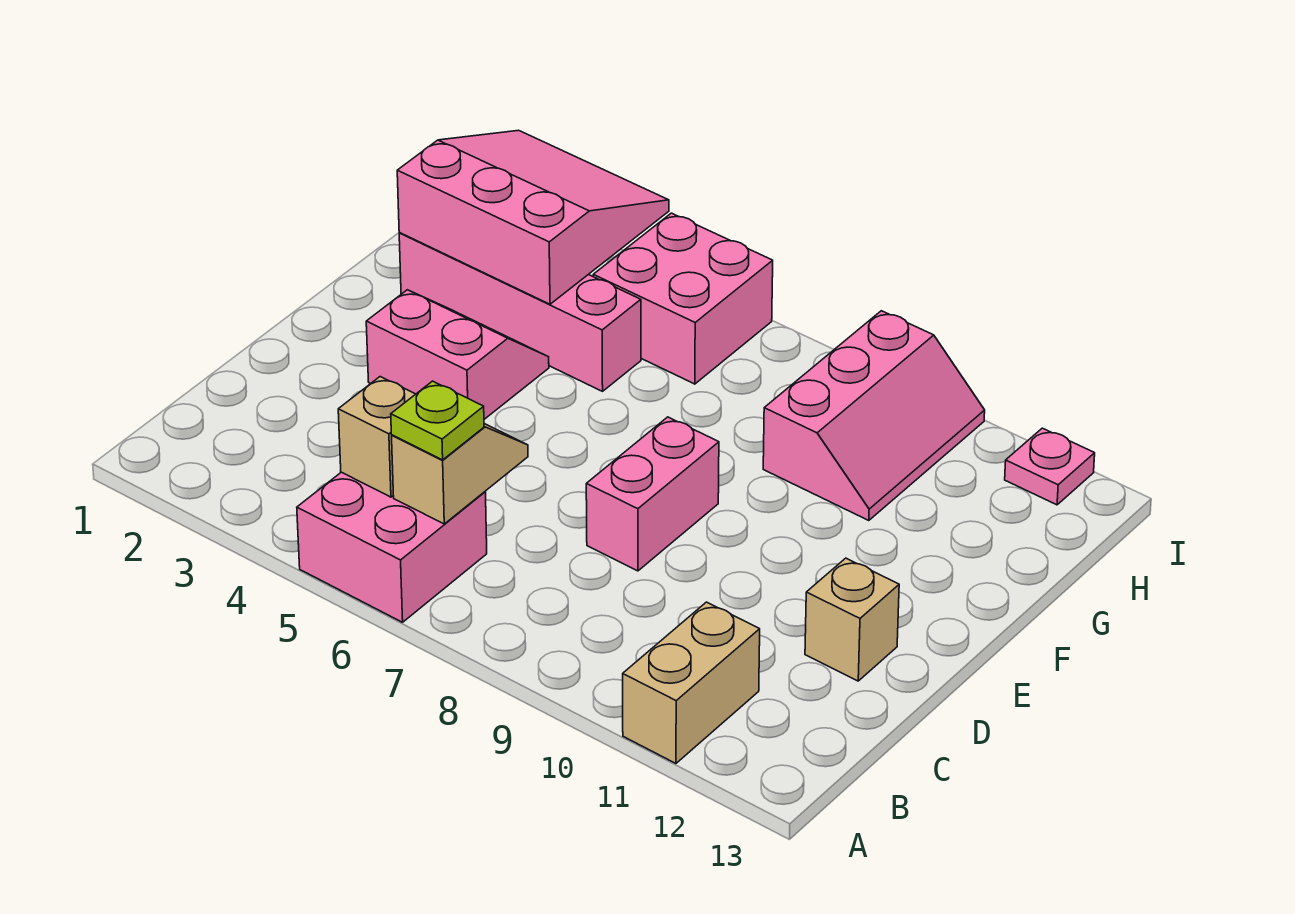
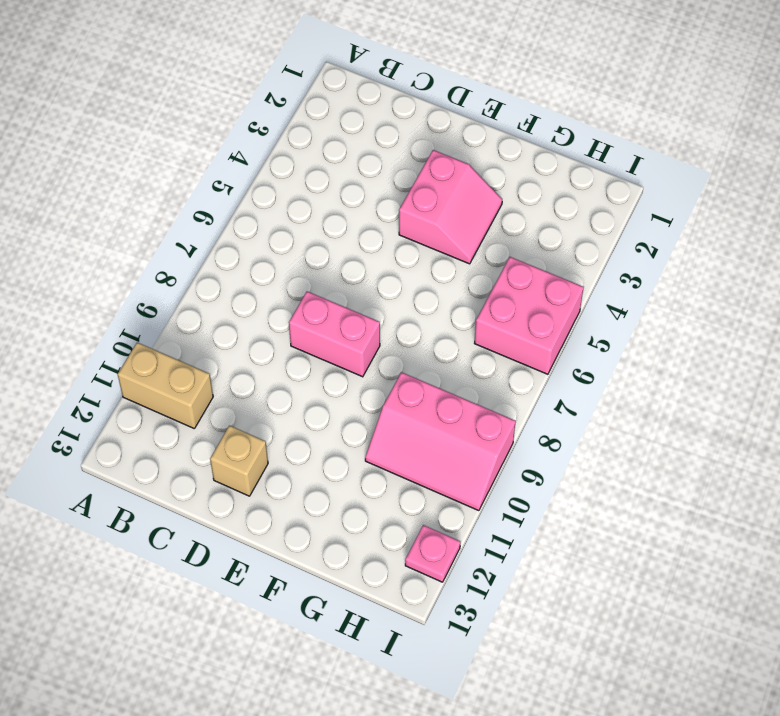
none -> pink brick A5:B6 level 1
none -> pink brick G2:G5 level 1
none -> tan brick B5 level 2

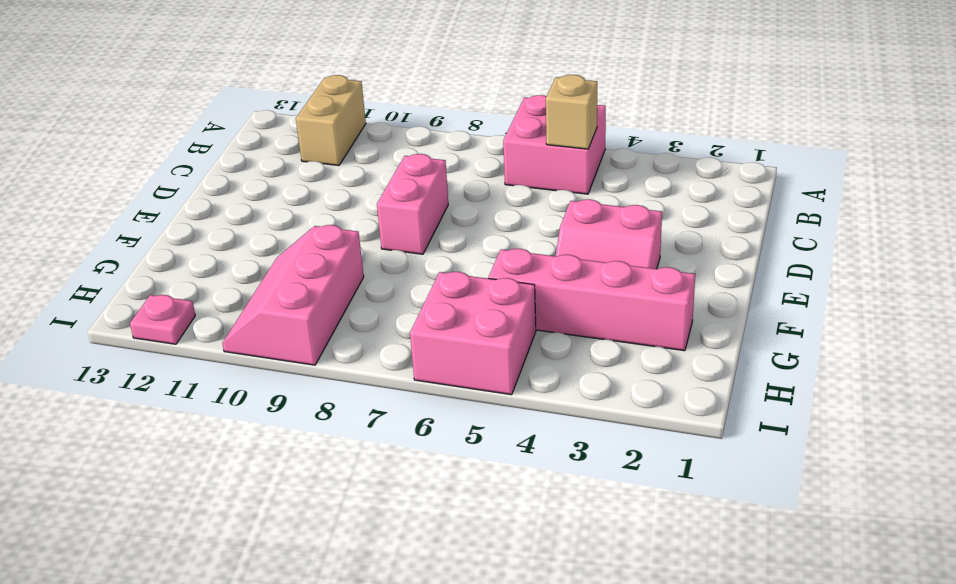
none -> tan brick D12 level 1
none -> tan slope B6:C6 level 2 top B
none -> pink slope G2:I4 level 2 top G

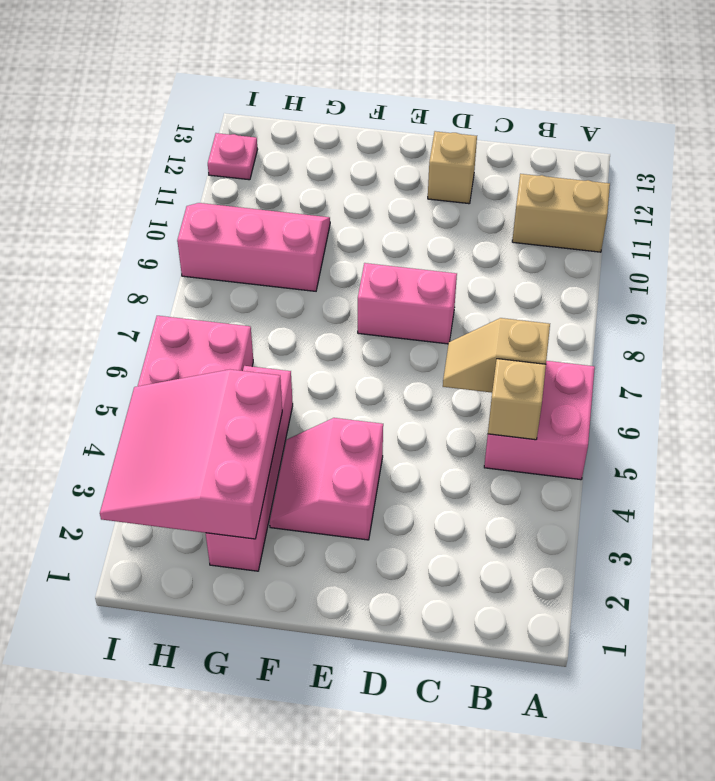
none -> lime plate B6 level 3

